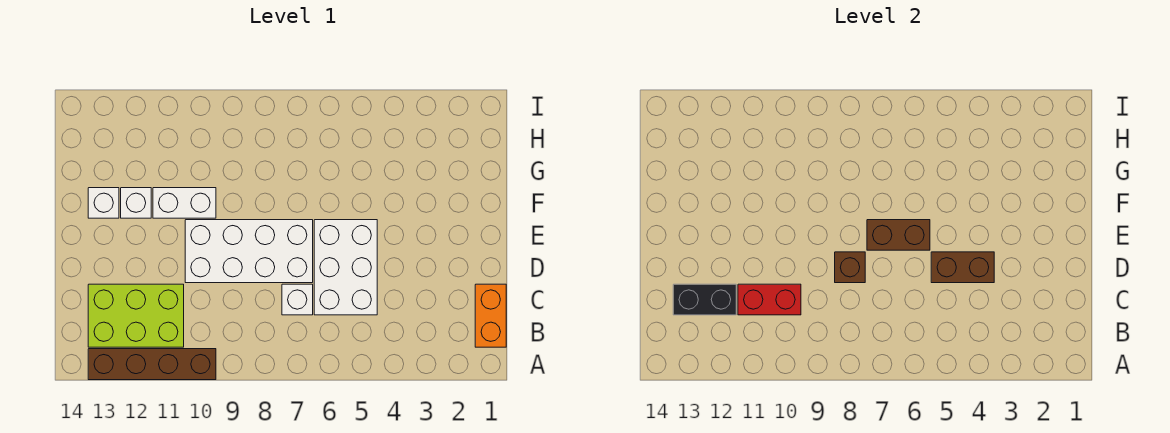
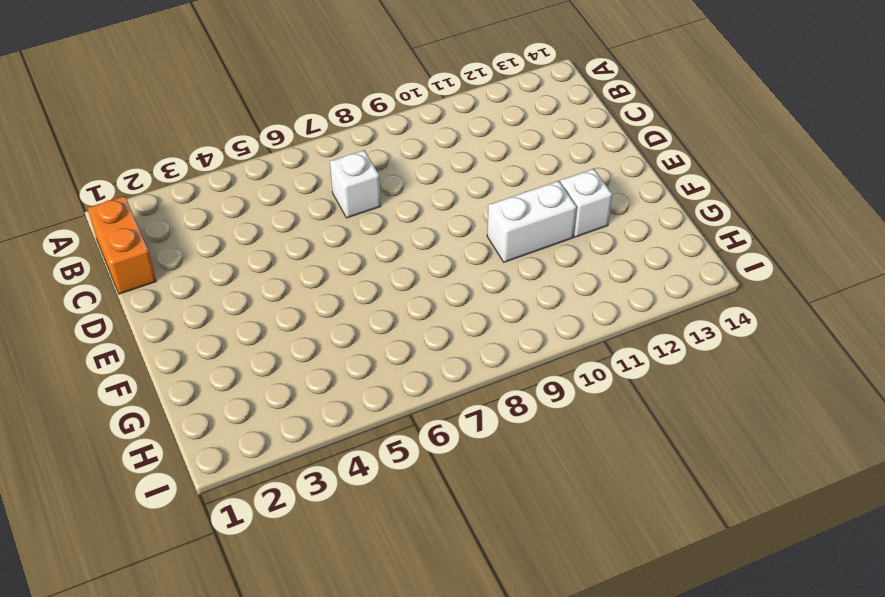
none -> brown brick A10:A13 level 1
none -> lime brick B11:C13 level 1
none -> white brick C5:E6 level 1

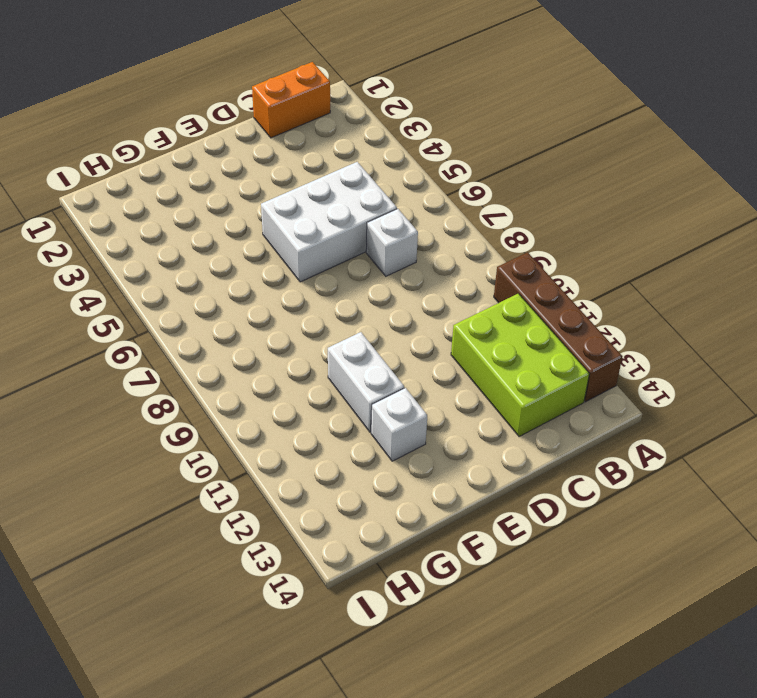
none -> white brick D7:E10 level 1
none -> white brick F13 level 1
none -> red brick C10:C11 level 2

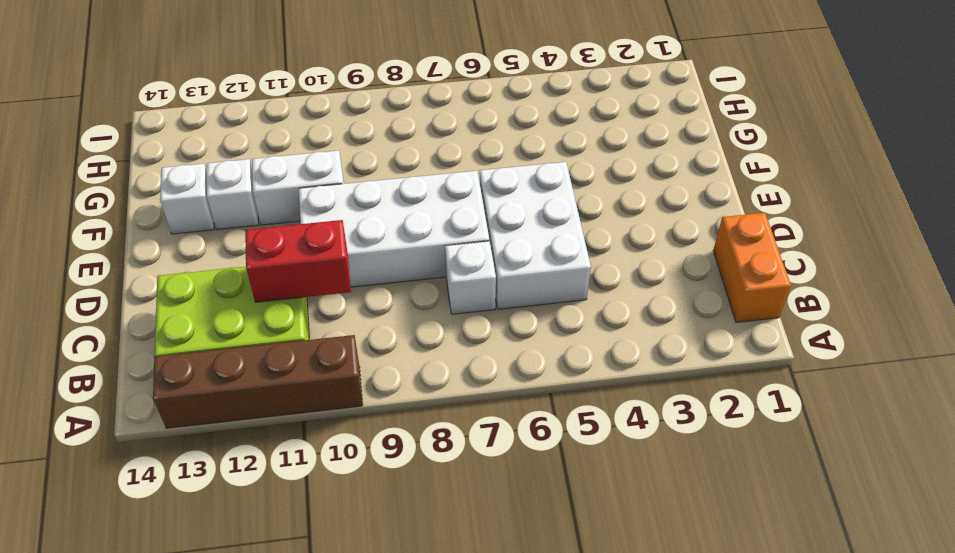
none -> black brick C12:C13 level 2
none -> brown brick D4:D5 level 2
none -> brown brick D8 level 2

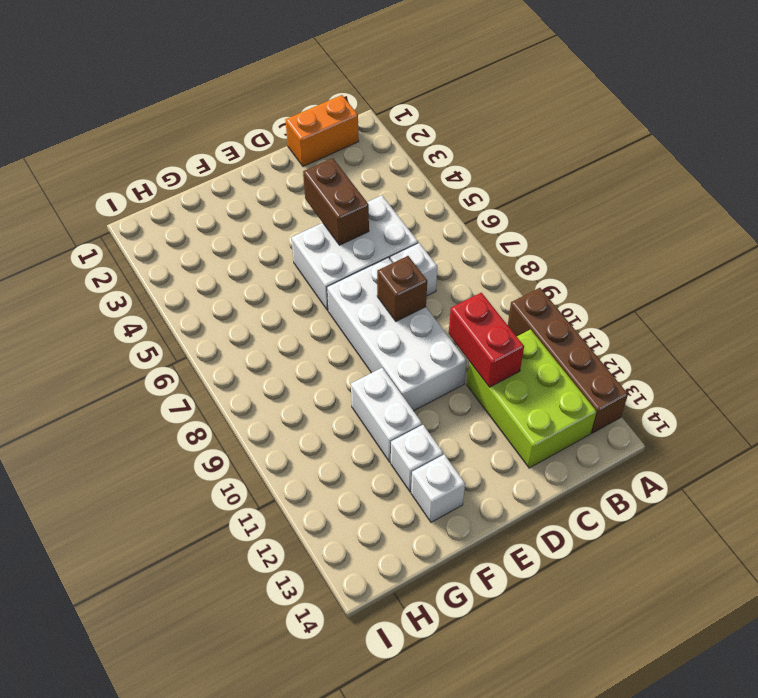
none -> black brick C12:C13 level 2
none -> brown brick E6:E7 level 2

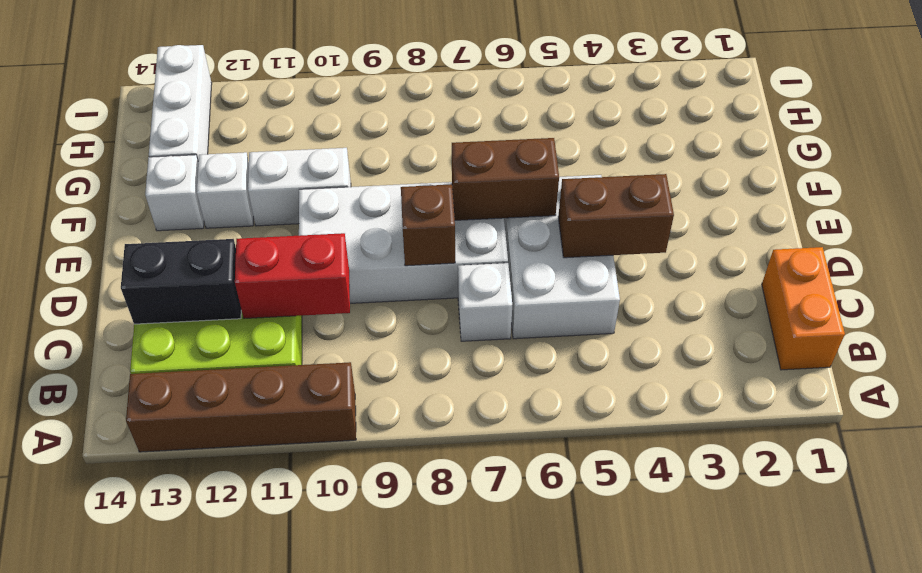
white brick G13:I13 level 1 -> none

